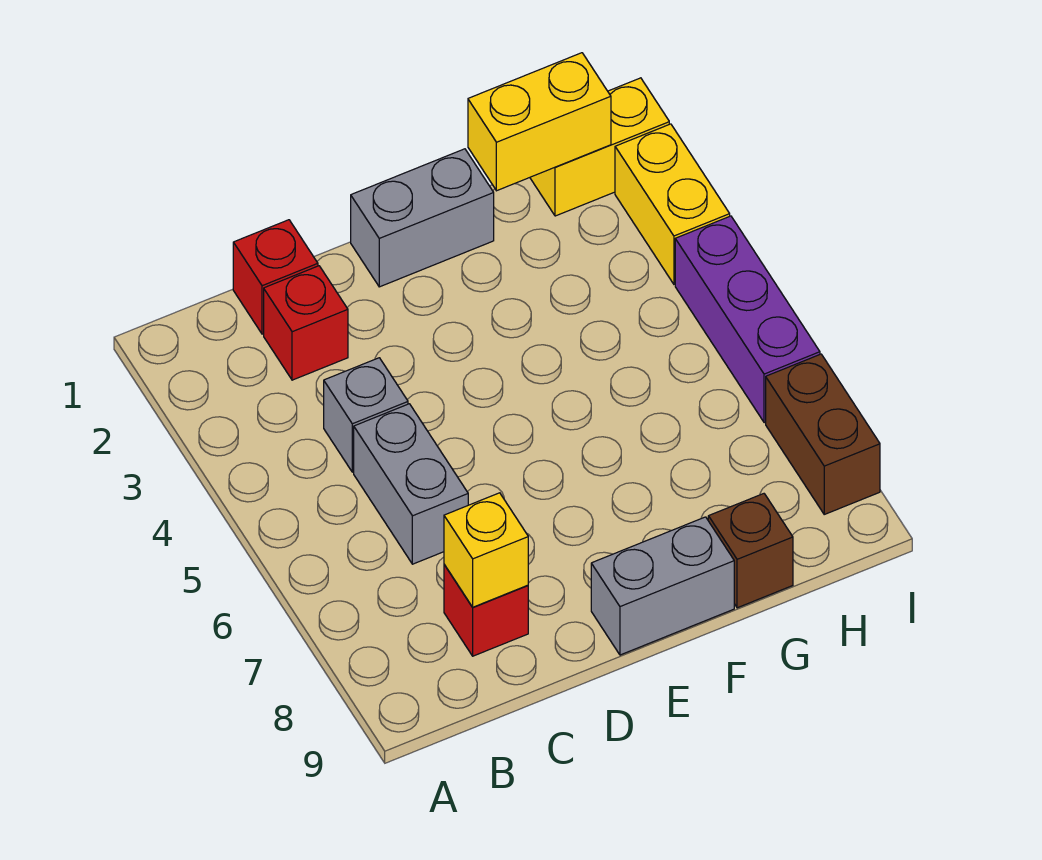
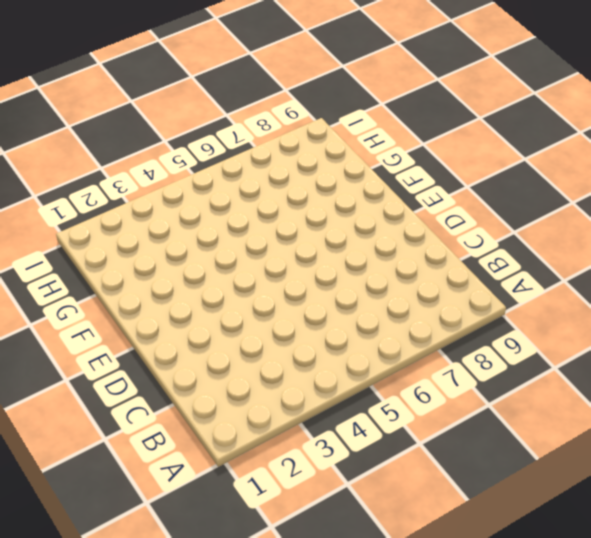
none -> red brick C1 level 1
none -> red brick C2 level 1
none -> grey brick C4 level 1

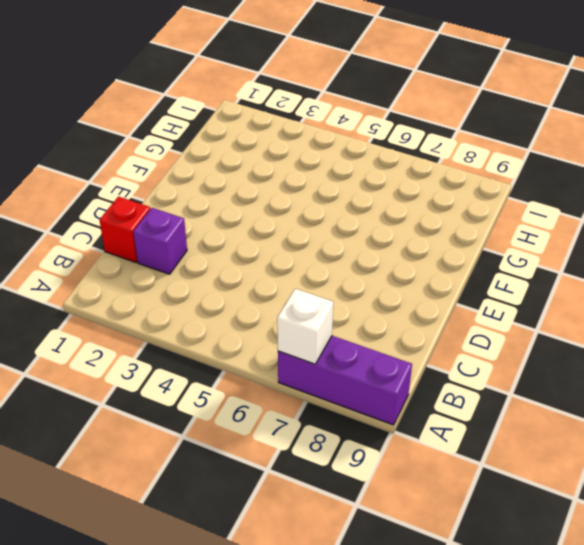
purple brick A7:A9 level 1 -> purple brick I4:I6 level 1
white brick A7 level 2 -> none
purple brick C2 level 1 -> red brick C2 level 1
none -> grey brick C4 level 1
none -> grey brick C5:C6 level 1
none -> red brick C8 level 1

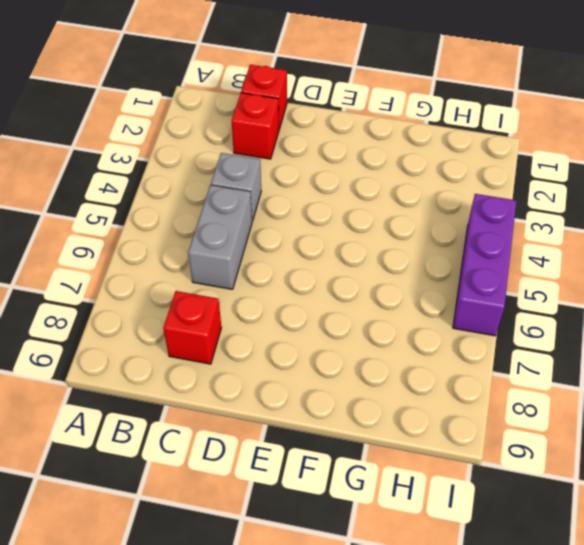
none -> grey brick E1:F1 level 1
none -> grey brick E9:F9 level 1
none -> brown brick G9 level 1

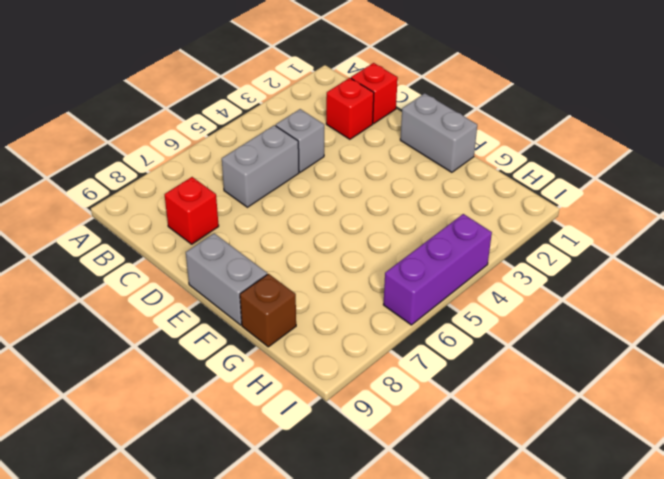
none -> yellow brick H1:I1 level 1
none -> yellow brick I2:I3 level 1
none -> brown brick I7:I8 level 1

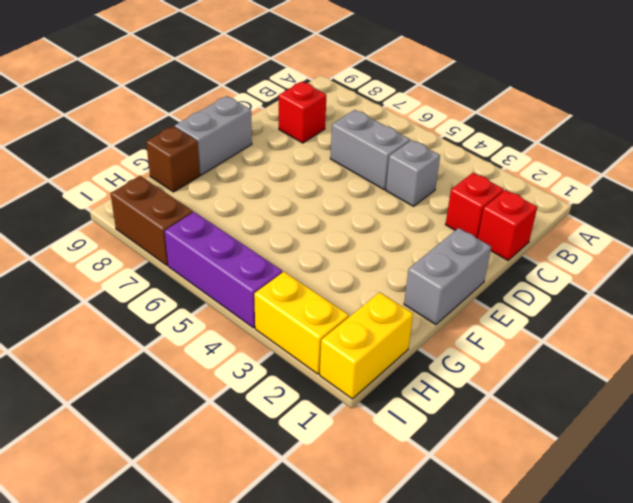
none -> yellow brick C8 level 2
none -> yellow brick G1:H1 level 2

